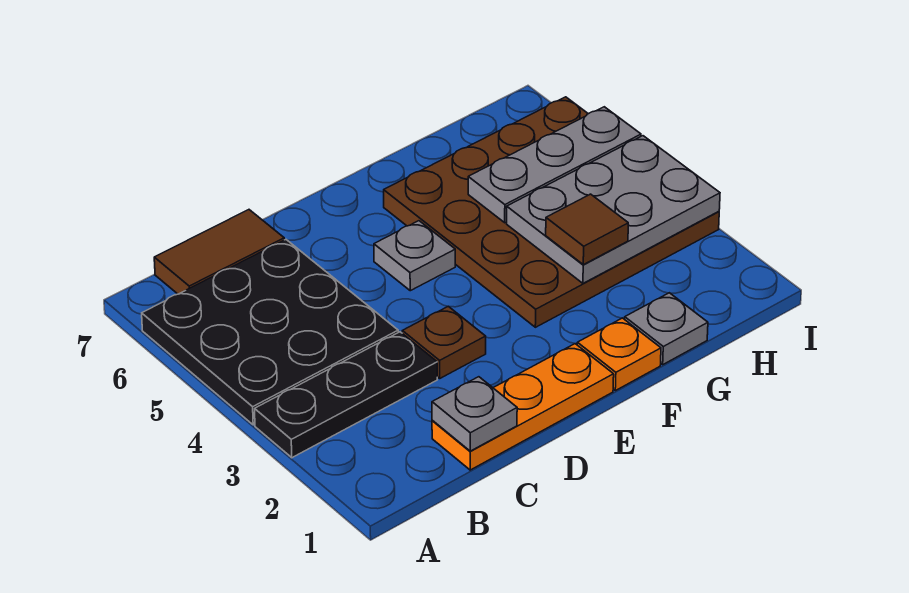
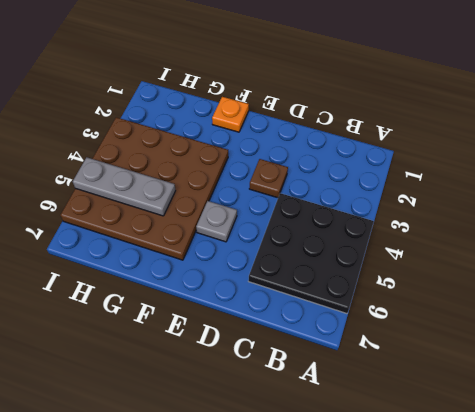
none -> black plate A3:C3 level 1
none -> brown tile B7:C7 level 1
none -> orange plate C1:E1 level 1

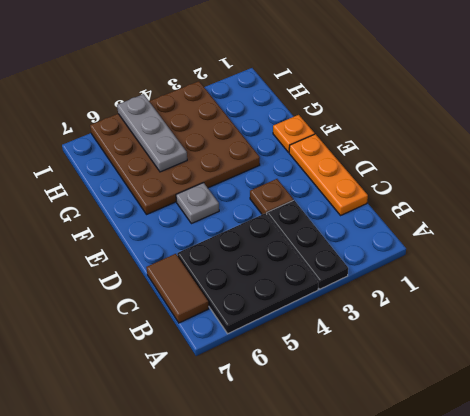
none -> grey plate G1 level 1
none -> grey plate C1 level 2
none -> grey plate G3:I4 level 2

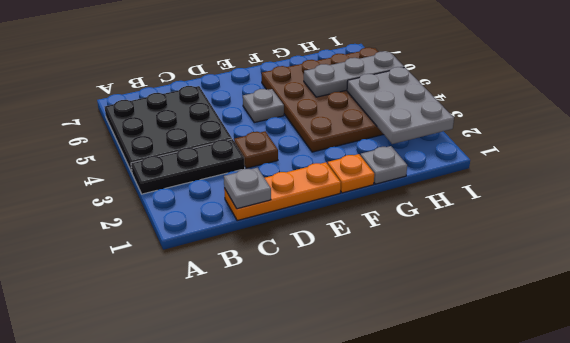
grey plate H2:I4 level 2 -> grey plate G3:I4 level 2
none -> brown tile B7:C7 level 1
none -> brown tile G3 level 3

